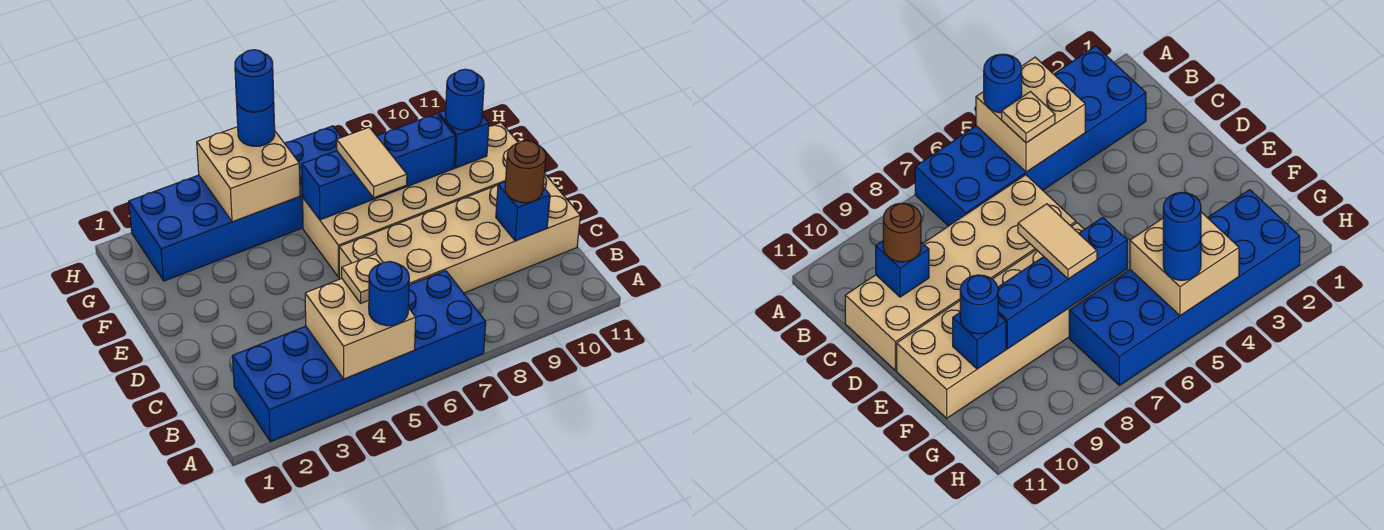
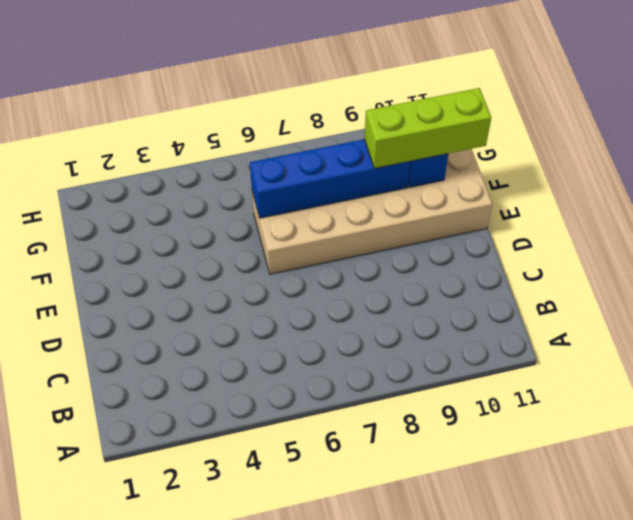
lime brick F9:F11 level 3 -> blue round brick F10 level 3
none -> blue brick A2:B7 level 1
none -> tan brick C6:D11 level 1
none -> blue brick G2:H7 level 1

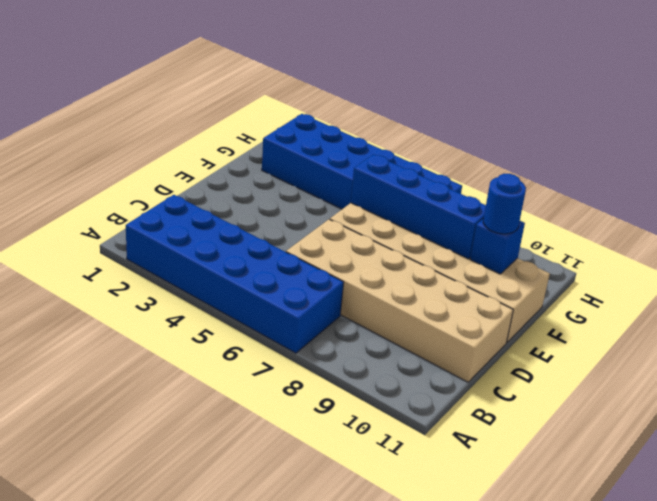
none -> tan brick A4:B5 level 2
none -> blue brick C10 level 2
none -> tan brick G4:H5 level 2

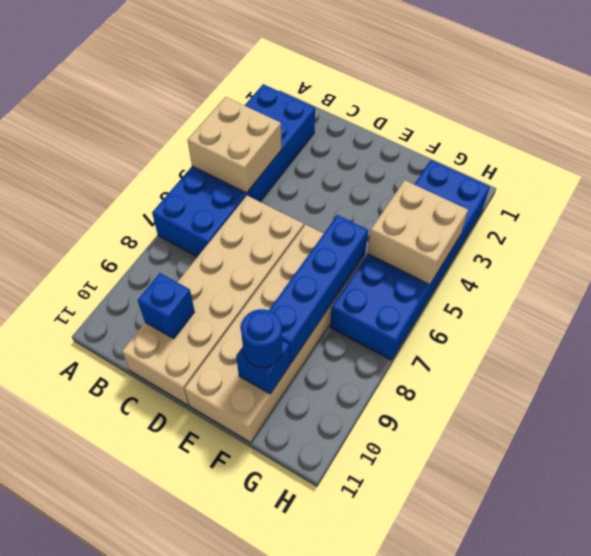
none -> blue round brick A5 level 3
none -> tan plate B5 level 3
none -> brown round brick C10 level 3

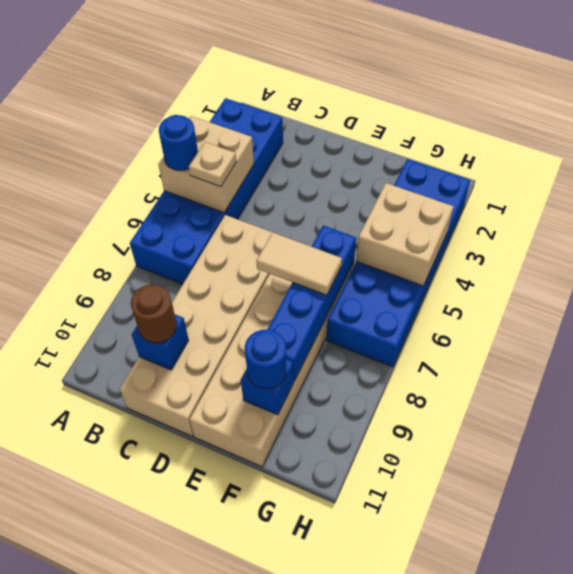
none -> blue round brick H5 level 3
none -> blue round brick H5 level 4

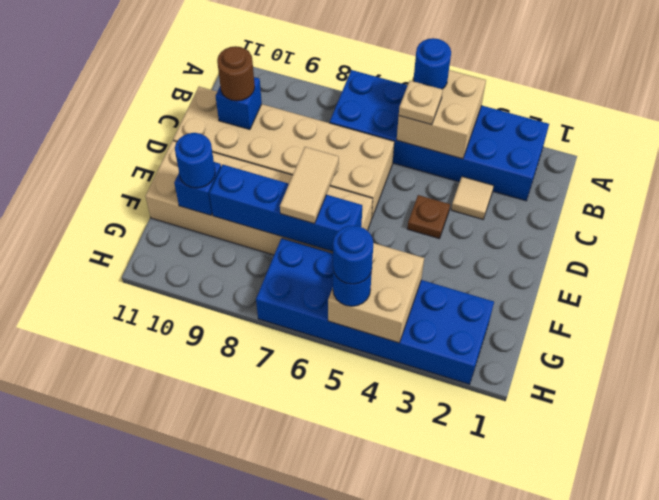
tan tile C3 level 1 -> none
brown plate D4 level 1 -> none

